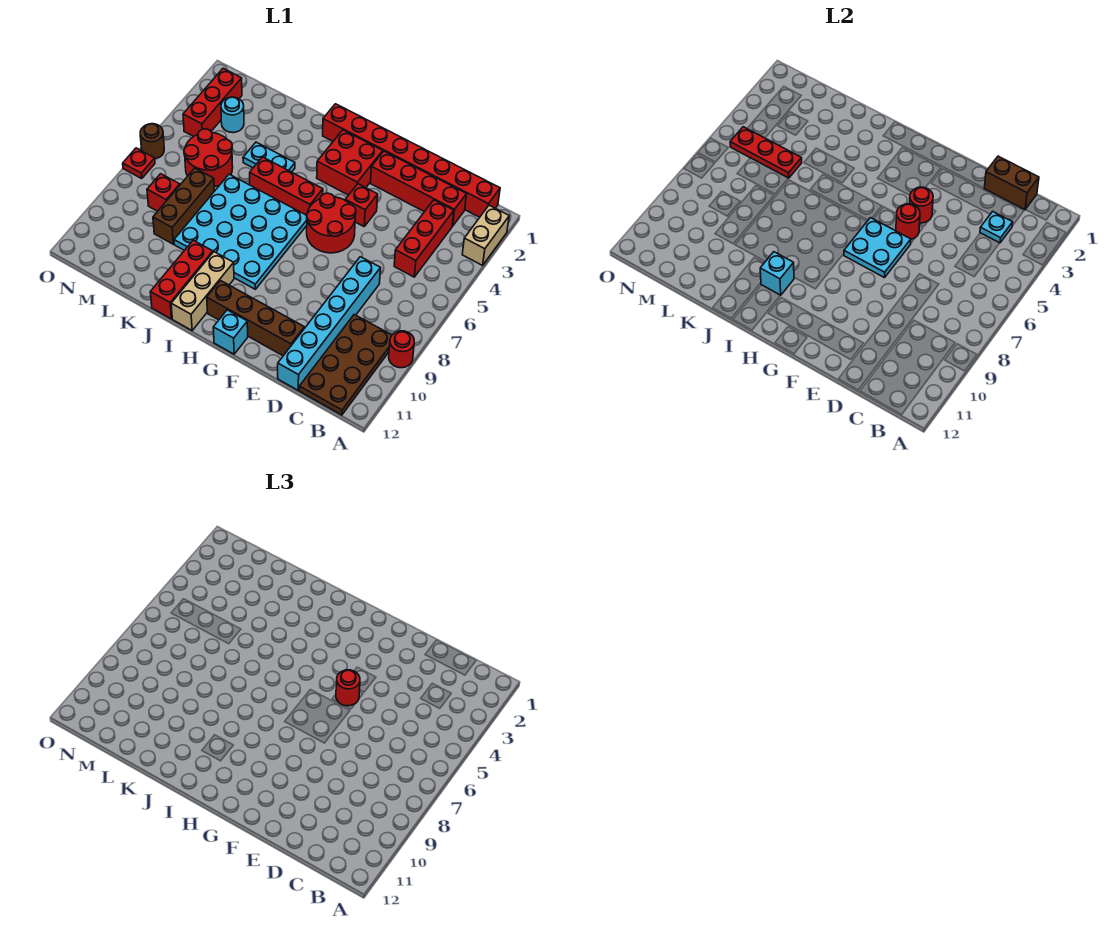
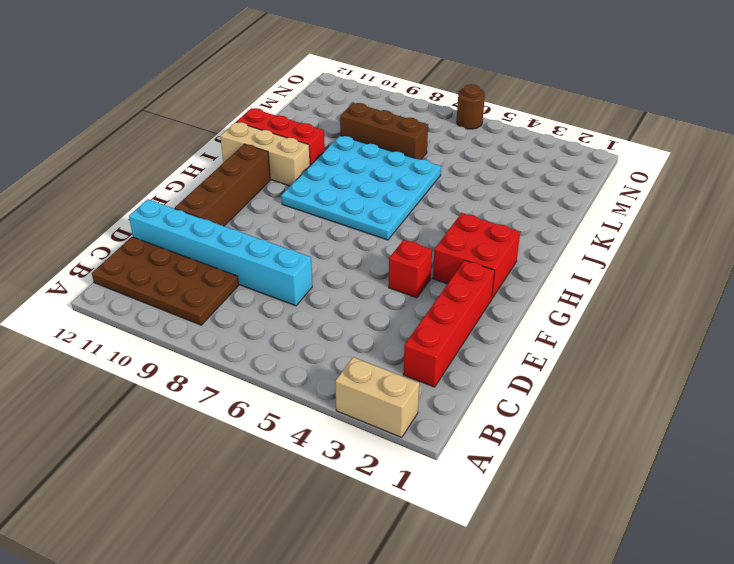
none -> red round brick A9 level 1
none -> red brick B1:I1 level 1
none -> red brick C3:C5 level 1
none -> red round brick F5:G6 level 1

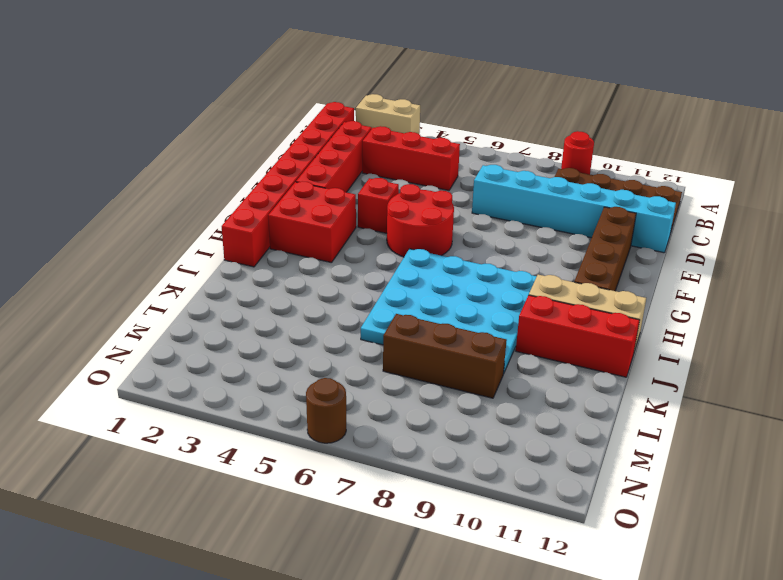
none -> cyan brick G12 level 1
none -> red brick H5:J5 level 1
none -> cyan plate J4:K4 level 1
none -> red round brick L5:M6 level 1

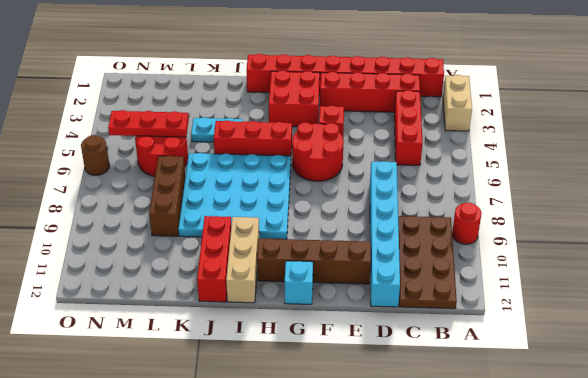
none -> cyan round brick M3 level 1
none -> red brick M8 level 1
none -> red brick N2:N4 level 1
none -> red plate O7 level 1

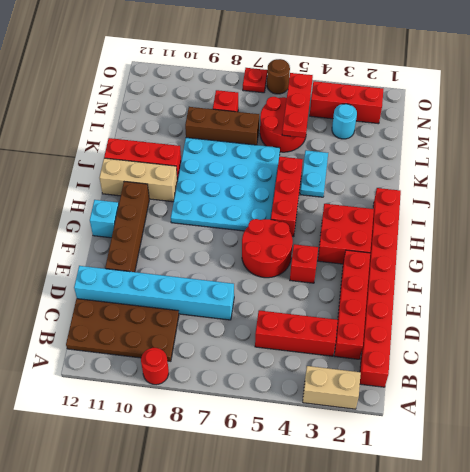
none -> brown brick C1:D1 level 2
none -> cyan plate C3 level 2
none -> red round brick F4 level 2
none -> red round brick F5 level 2

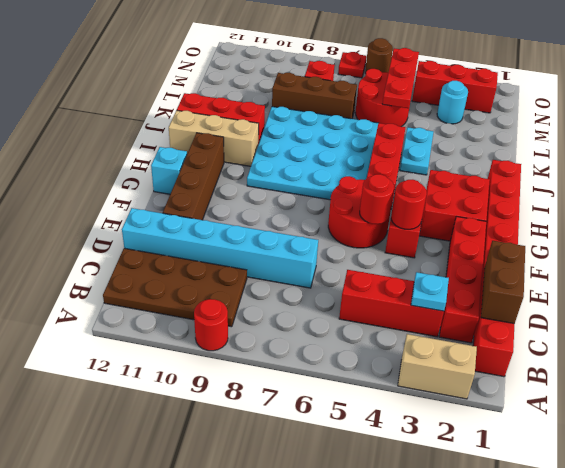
none -> cyan plate F6:G7 level 2
none -> cyan brick I10 level 2
none -> red round brick F5 level 3

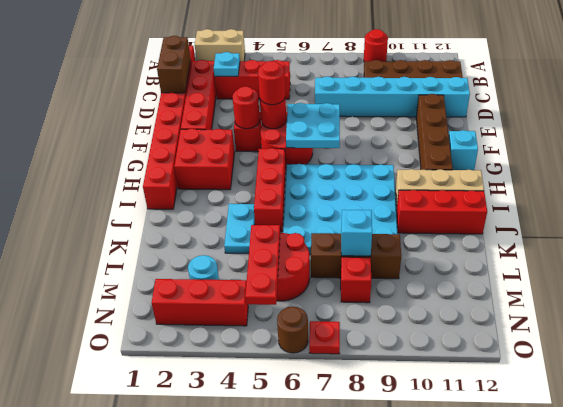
cyan brick L8 level 2 -> cyan brick I10 level 2

